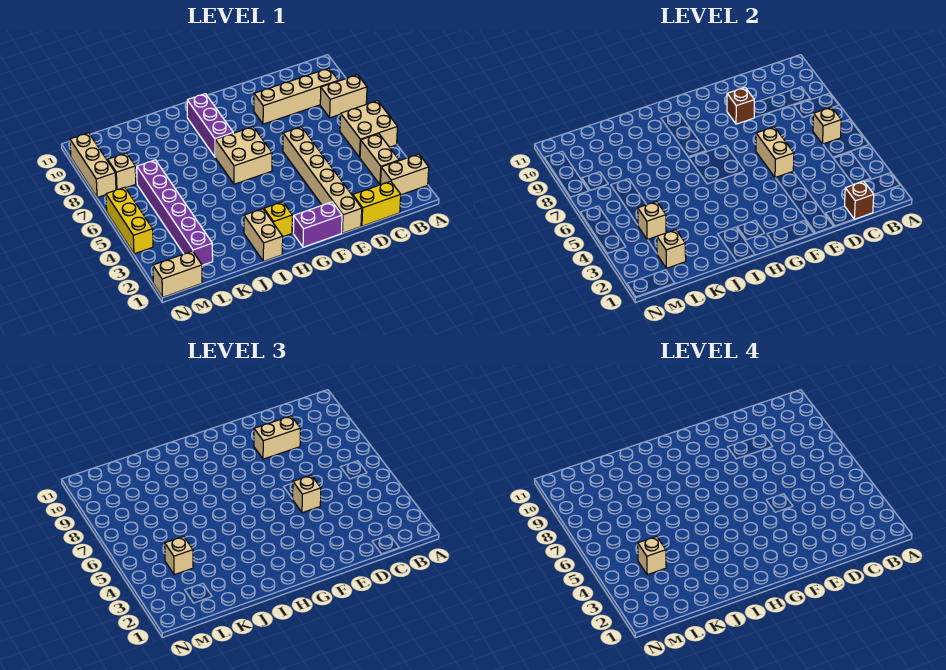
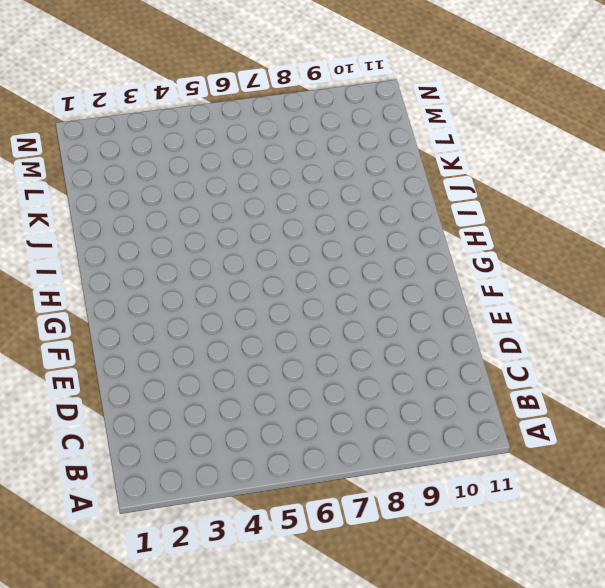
none -> tan brick A2:B2 level 1
none -> tan brick A5:B6 level 1
none -> tan brick A8:B8 level 1

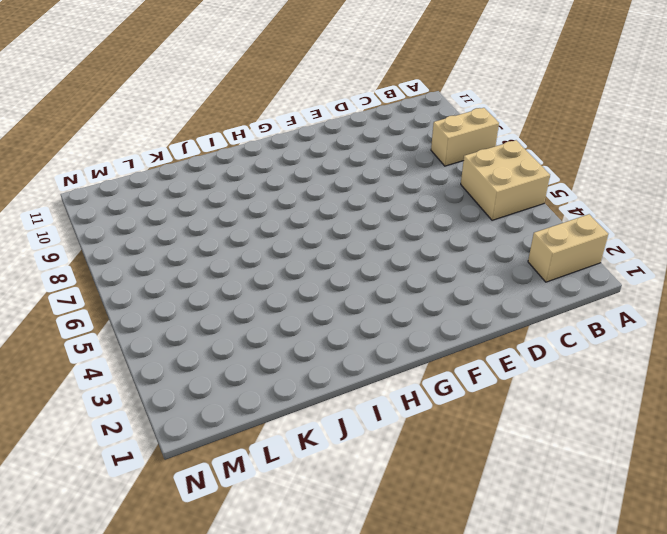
none -> tan brick B3:B4 level 1
none -> tan brick B9:E9 level 1
none -> yellow brick C1:D1 level 1

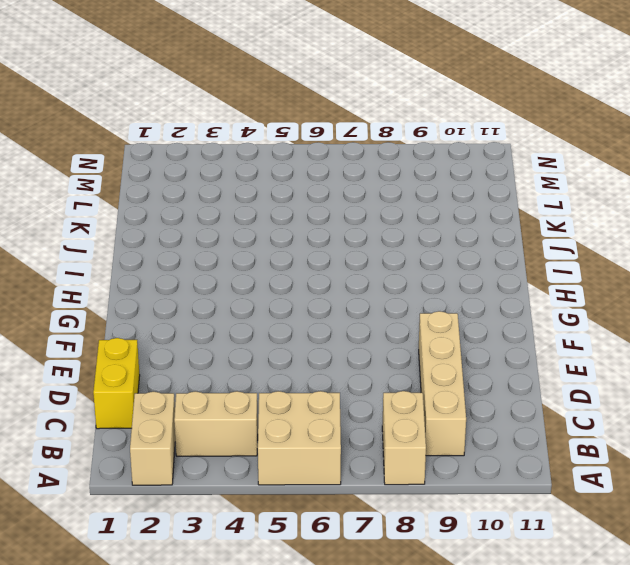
none -> tan brick E1:E6 level 1
none -> purple brick F1:G1 level 1
none -> tan brick G6:H7 level 1

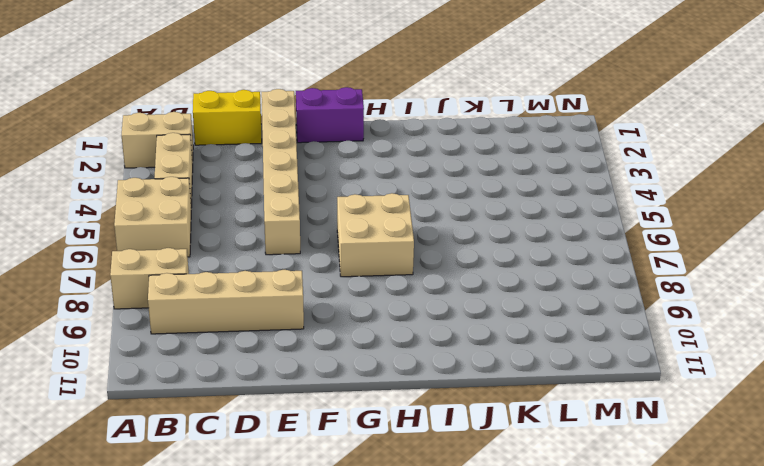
none -> yellow brick H2 level 1
none -> purple brick H8:H10 level 1
none -> tan brick I1:I2 level 1

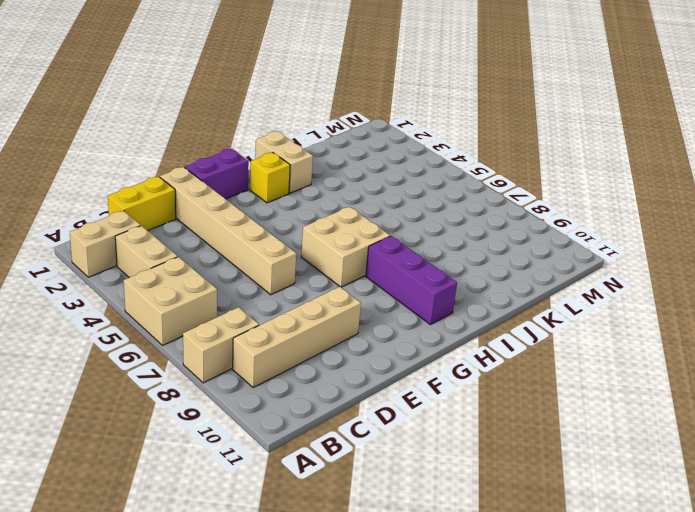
none -> purple brick L2:L7 level 1
none -> tan brick M1:N1 level 1
none -> tan brick M8 level 1

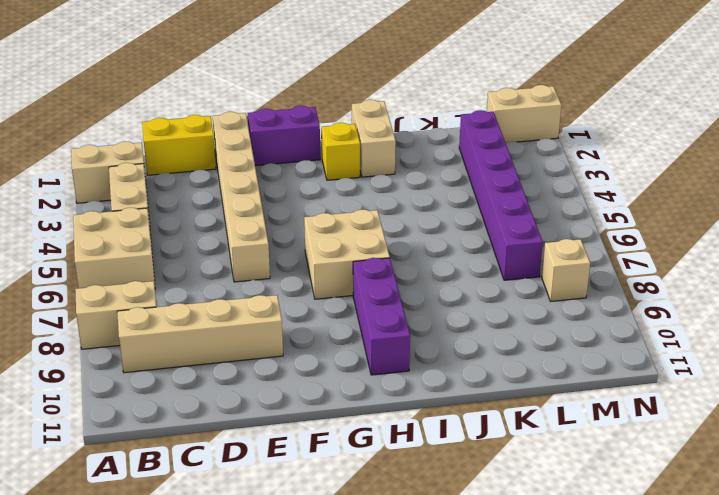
none -> yellow brick N4:N6 level 1
none -> tan brick N8:N10 level 1
none -> tan brick B6 level 2

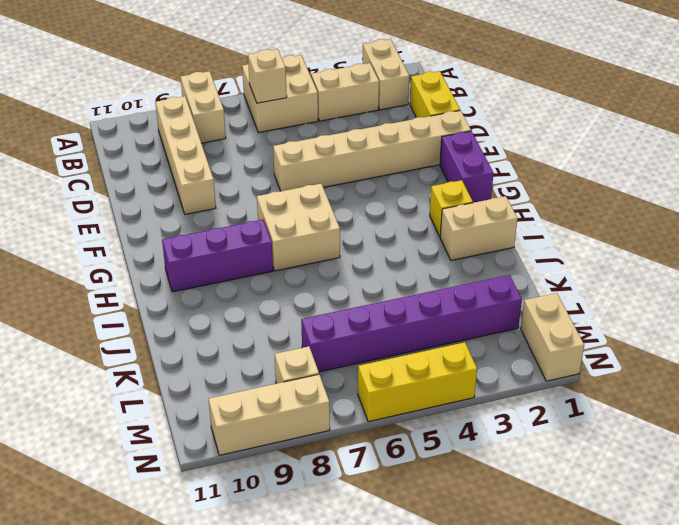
none -> brown brick C1 level 2
none -> tan brick E5:E6 level 2
none -> brown brick E9 level 2

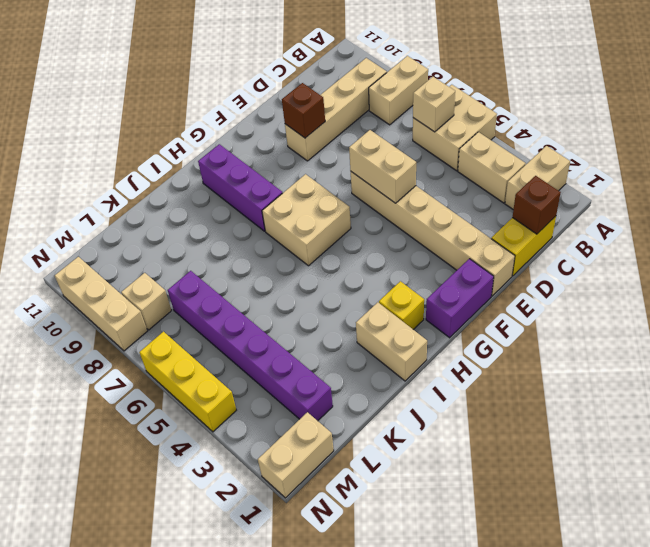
none -> tan brick L2 level 2
none -> tan brick L4 level 2
none -> tan brick D9:E9 level 3

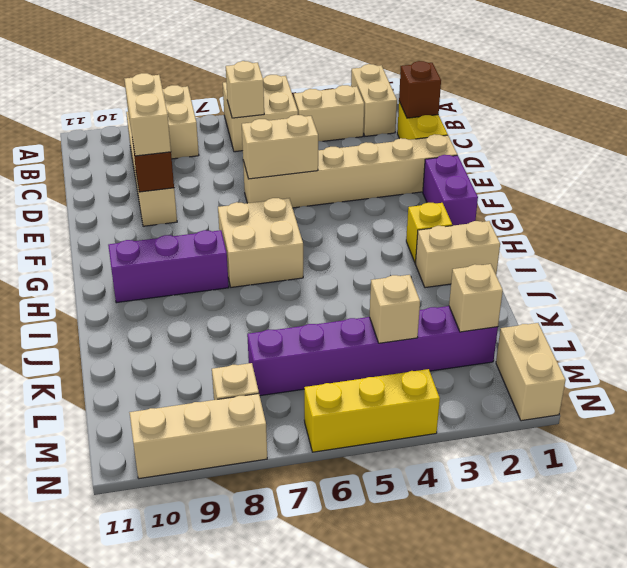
none -> tan brick E5 level 3
none -> tan brick L4 level 3
none -> tan brick L4 level 4

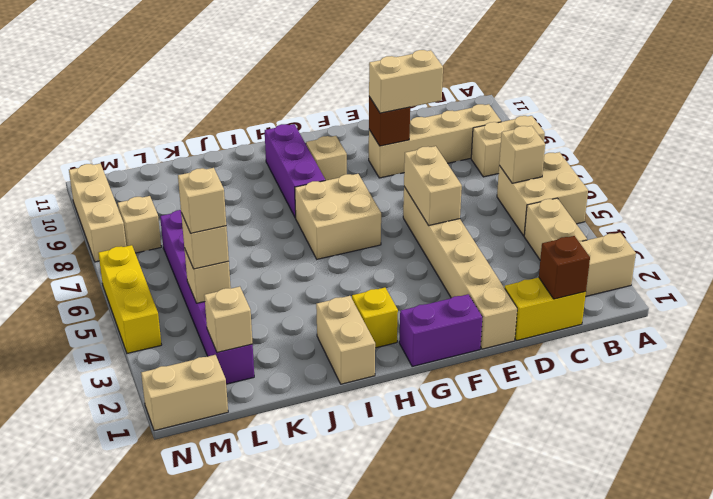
tan brick G9 level 1 -> tan brick E5 level 3

